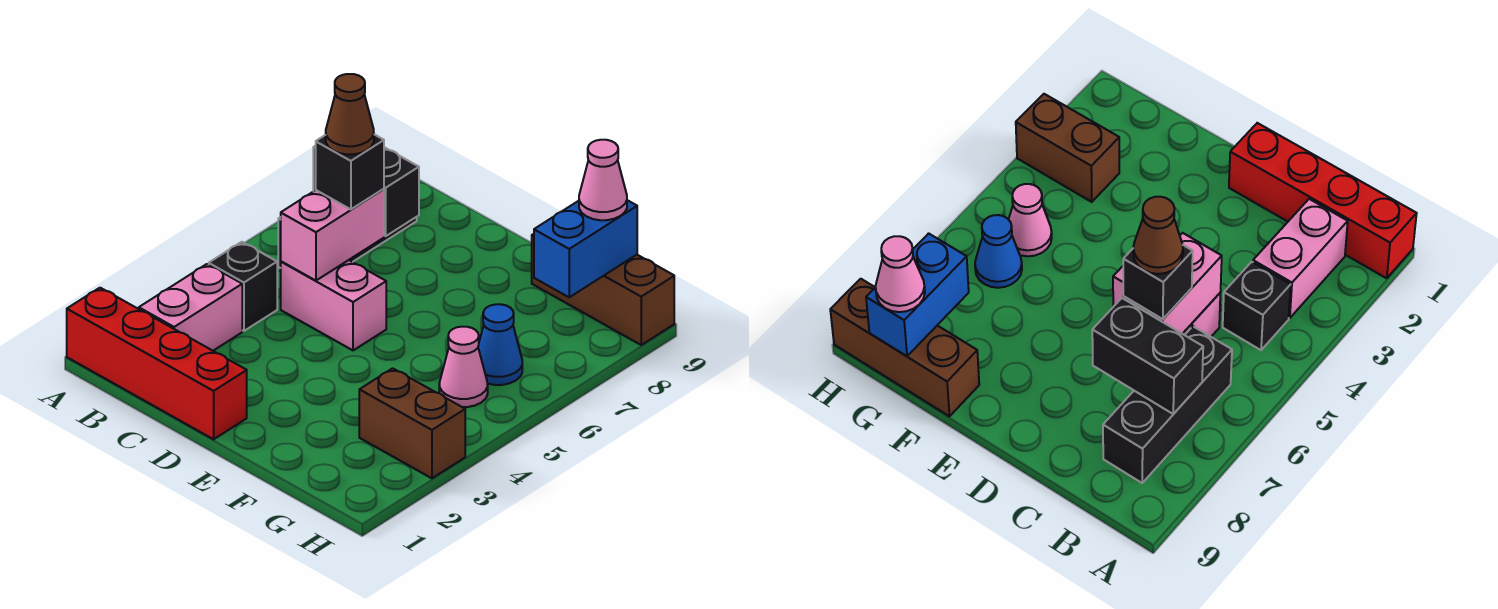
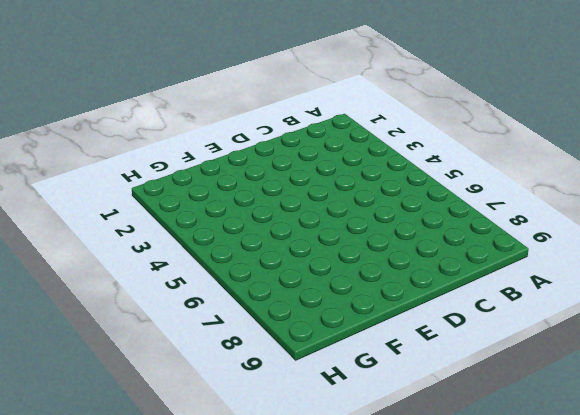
none -> red brick A1:D1 level 1
none -> pink brick B2:B3 level 1
none -> black brick B4 level 1

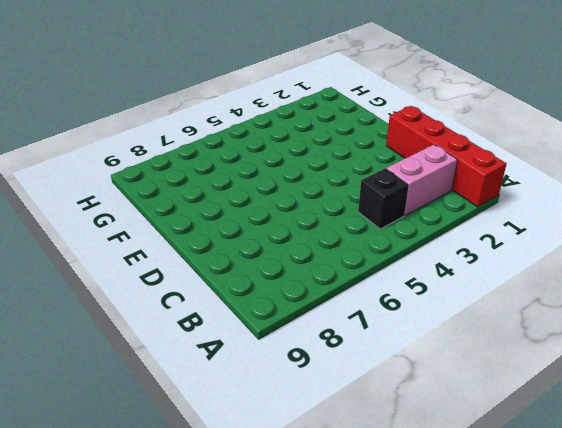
none -> black brick B6:B8 level 1
none -> pink brick C5:D5 level 1
none -> brown brick F9:H9 level 1

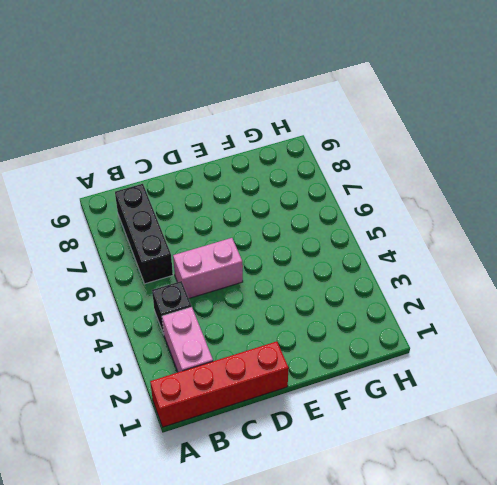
none -> brown brick F9:H9 level 1
none -> brown brick G3:H3 level 1
none -> pink cone G5 level 1

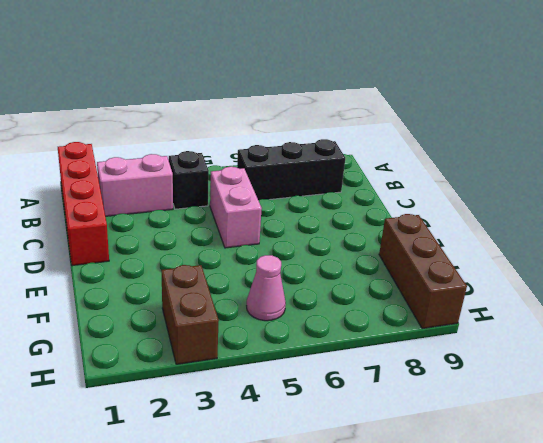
none -> blue cone G6 level 1
none -> black brick B7:C7 level 2
none -> pink brick C5:C6 level 2

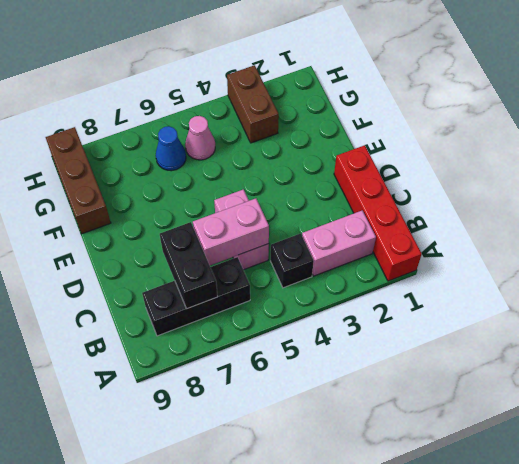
none -> blue brick G8:G9 level 2
none -> black brick C6 level 3
none -> pink cone G9 level 3

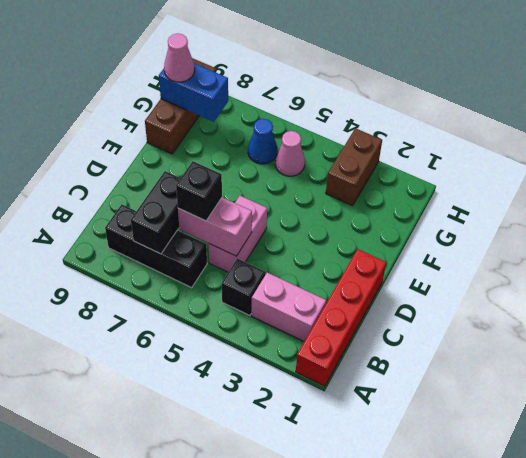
none -> brown cone C6 level 4

